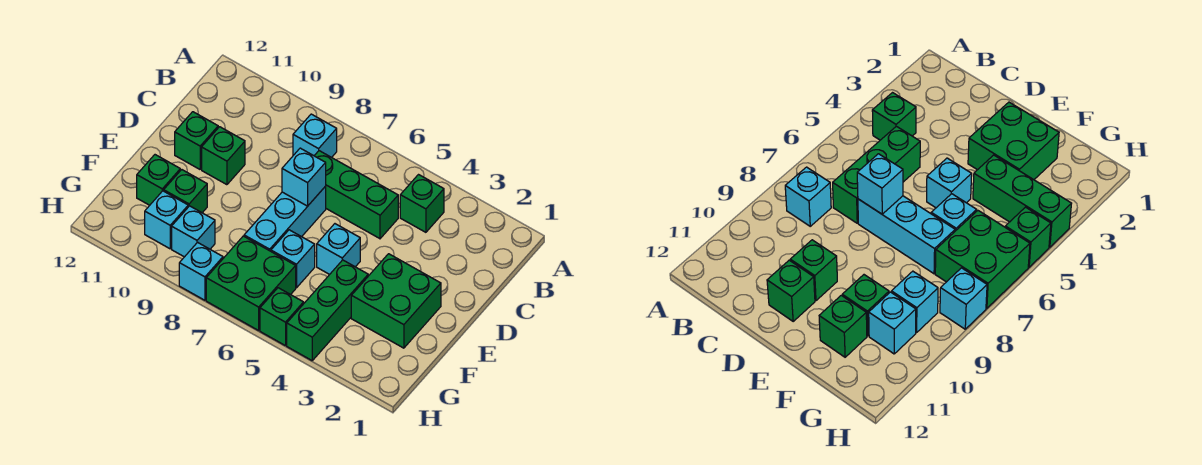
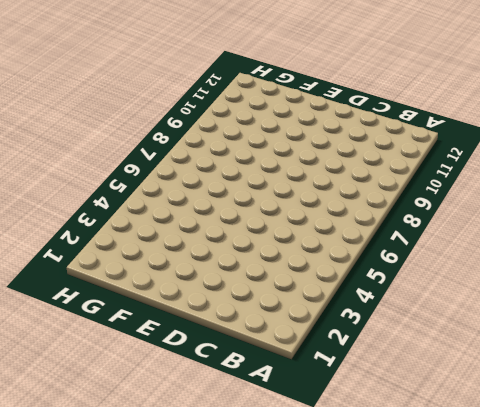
none -> green brick B4 level 1
none -> cyan brick B8 level 1
none -> green brick C5:C7 level 1

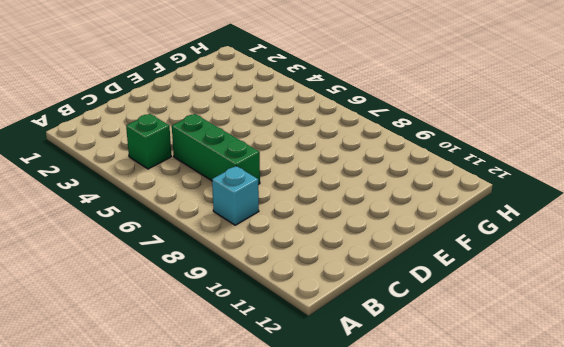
none -> cyan brick D7:F7 level 1
none -> green brick D10 level 1
none -> green brick D11 level 1

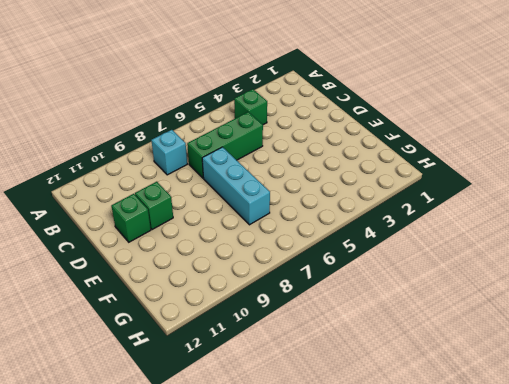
none -> green brick E2:F3 level 1
none -> cyan brick E5 level 1
none -> green brick F4:H4 level 1

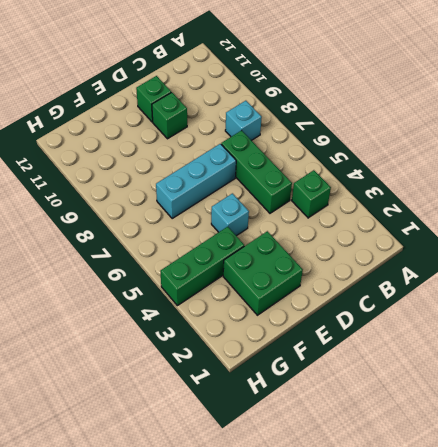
none -> cyan brick F6 level 1
none -> green brick F10 level 1
none -> green brick F11 level 1

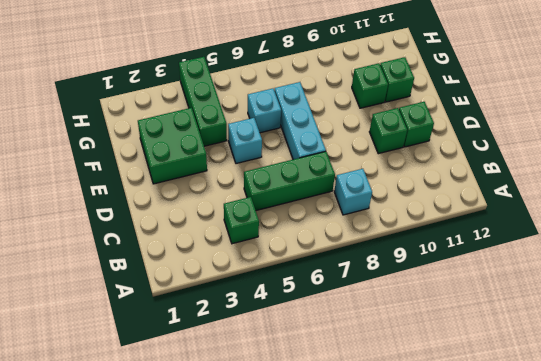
none -> green brick G6:H7 level 1
none -> cyan brick G9 level 1
none -> cyan brick G10 level 1

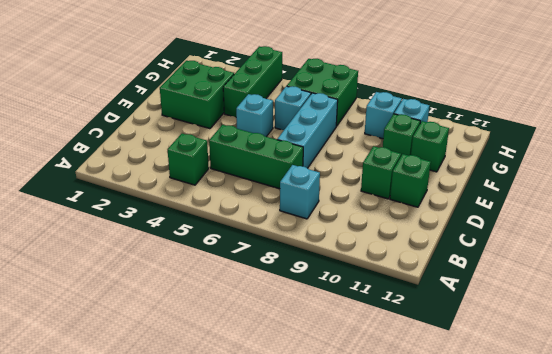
none -> green brick H5 level 1
none -> cyan brick H8 level 1
none -> cyan brick D7 level 2

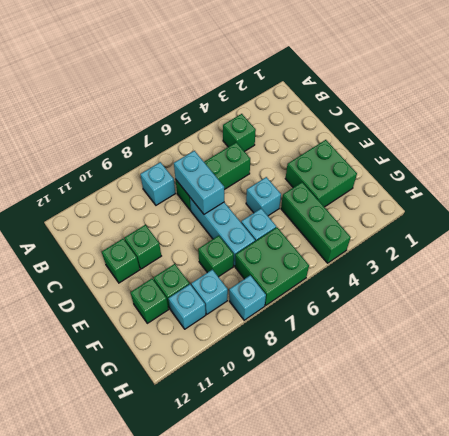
cyan brick C7:D7 level 2 -> cyan brick D7 level 2
green brick F8 level 1 -> green brick H5 level 1

